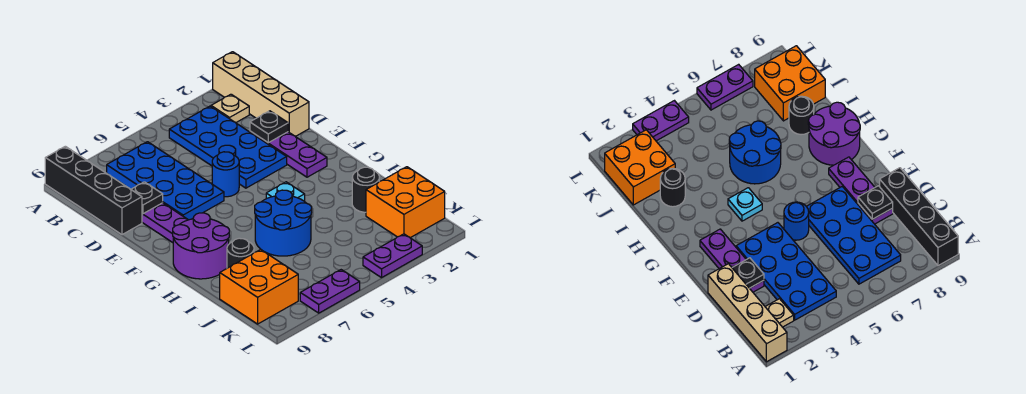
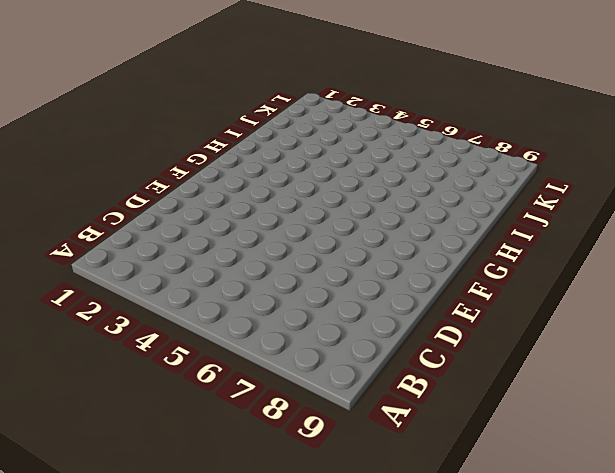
none -> tan brick A1:D1 level 1
none -> black brick A9:D9 level 1
none -> tan plate B2 level 1

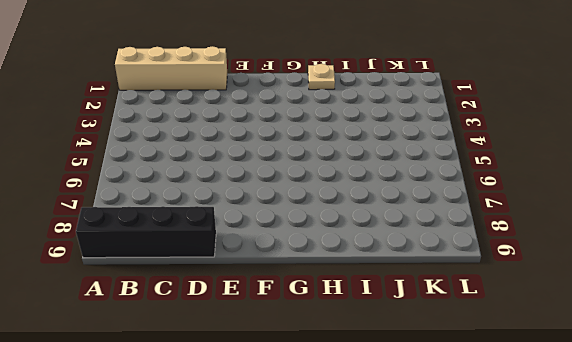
tan plate H1 level 1 -> tan plate B2 level 1
none -> blue plate B3:E4 level 1
none -> blue plate B6:E7 level 1
none -> purple plate D2:F2 level 1

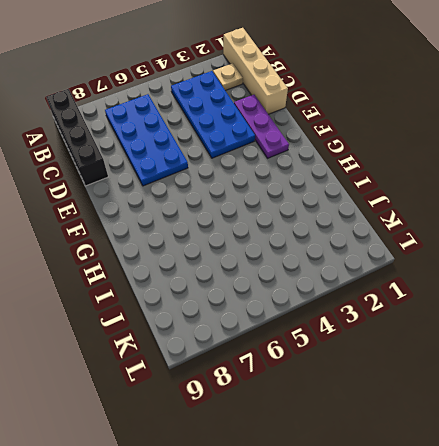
none -> purple plate D8:F8 level 1
none -> blue round brick E5 level 1
none -> cyan plate G4 level 1

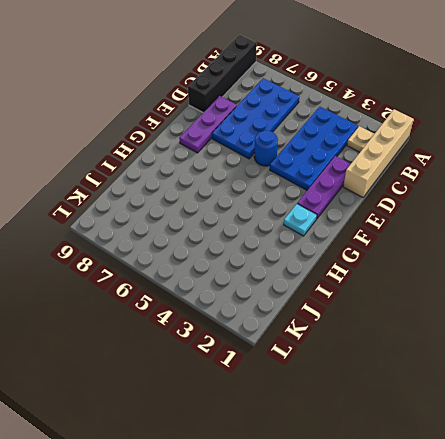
cyan plate G2 level 1 -> cyan plate G4 level 1
none -> purple round brick G8:H9 level 1
none -> blue round brick H5:I6 level 1
none -> black round brick I2 level 1

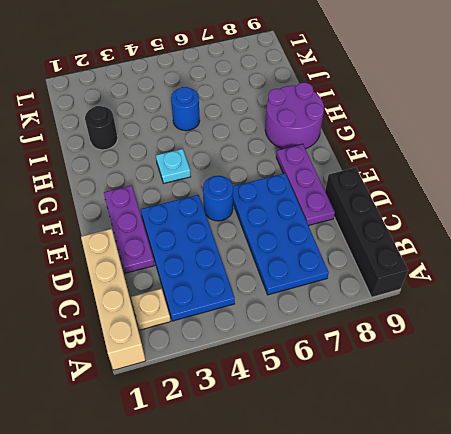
blue round brick I5 level 1 -> blue round brick H5:I6 level 1
none -> black round brick I8 level 1
none -> orange brick J1:K2 level 1
none -> orange brick J8:K9 level 1

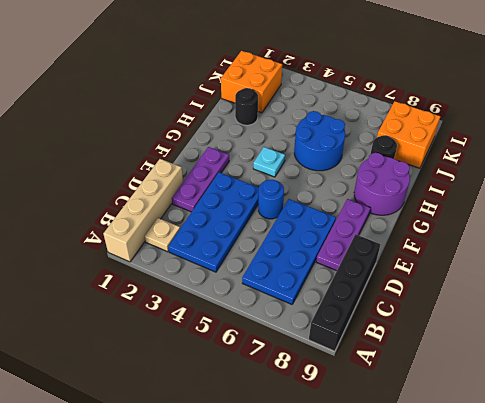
none -> purple plate L3:L4 level 1
none -> purple plate L6:L7 level 1
none -> black plate D2 level 2

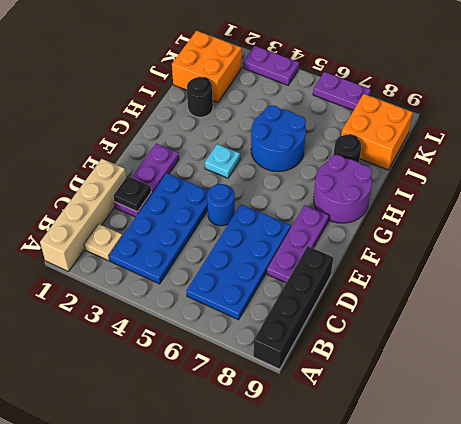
none -> black plate D8 level 2

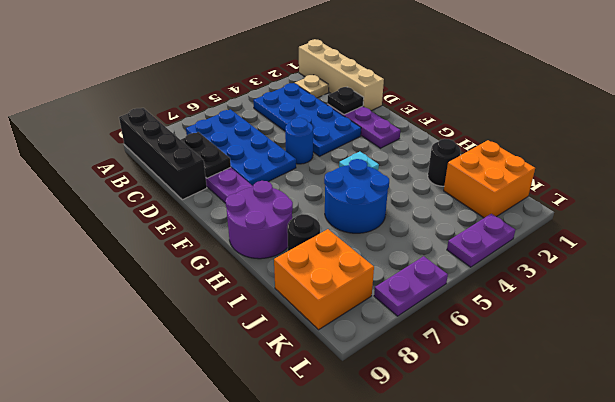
black plate C8:D8 level 2 -> black plate D8 level 2

